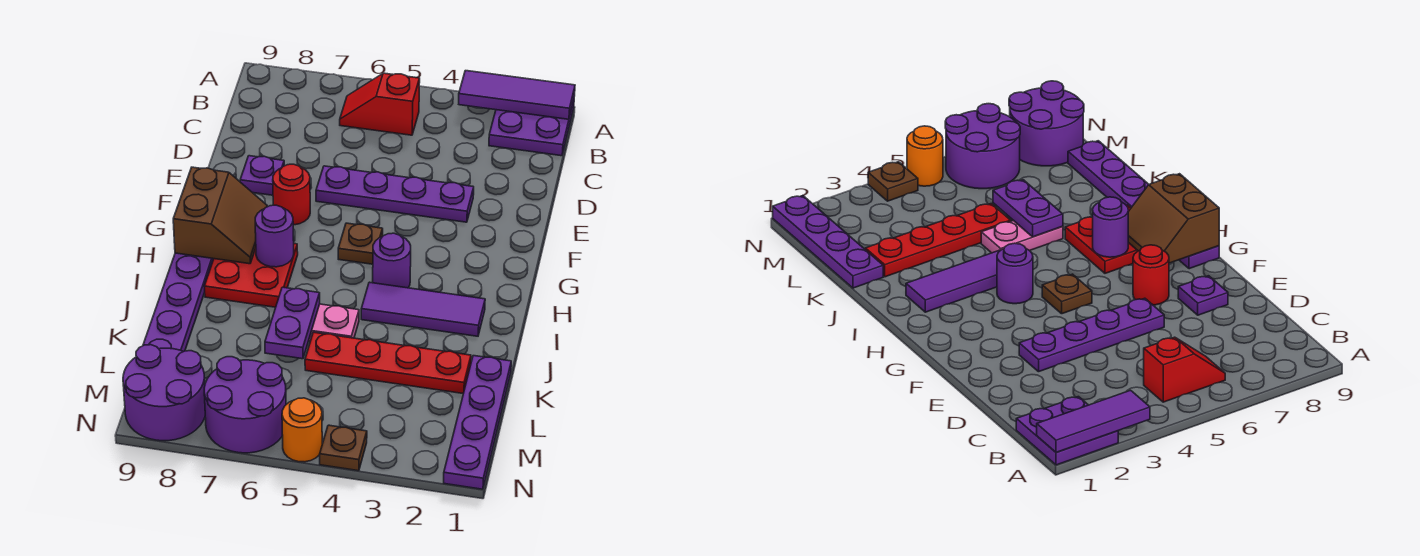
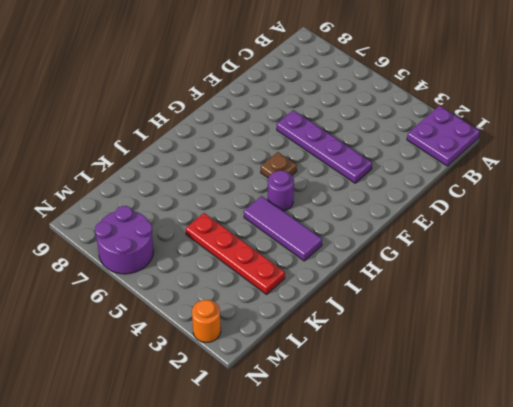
orange round brick N2 level 1 -> orange round brick N5 level 1
none -> red slope B5:B6 level 1 top 5
none -> purple plate E8 level 1
none -> red round brick F7 level 1

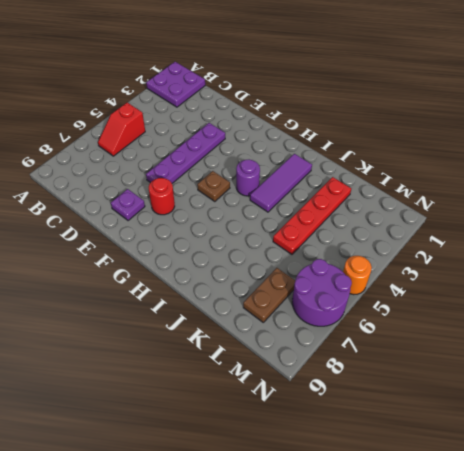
brown plate L7:L8 level 1 -> none
none -> purple plate G9:L9 level 1
none -> red plate H7:I8 level 1
none -> pink plate J5:J6 level 1

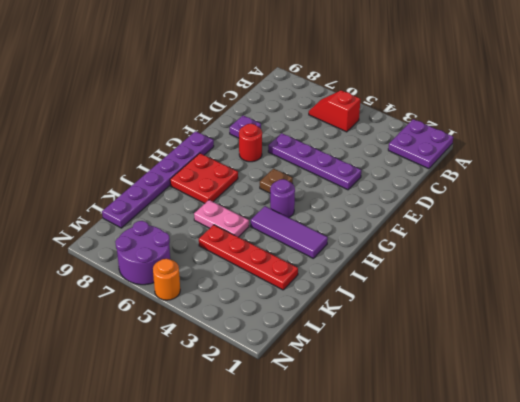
none -> purple plate K1:N1 level 1
none -> purple round brick M8:N9 level 1
none -> brown plate N4 level 1

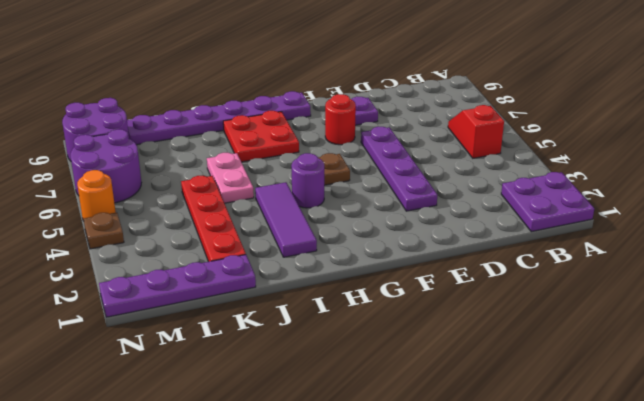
none -> purple tile A1:A3 level 2
none -> brown slope G8:H9 level 2 top 9
none -> purple round brick H7 level 2

